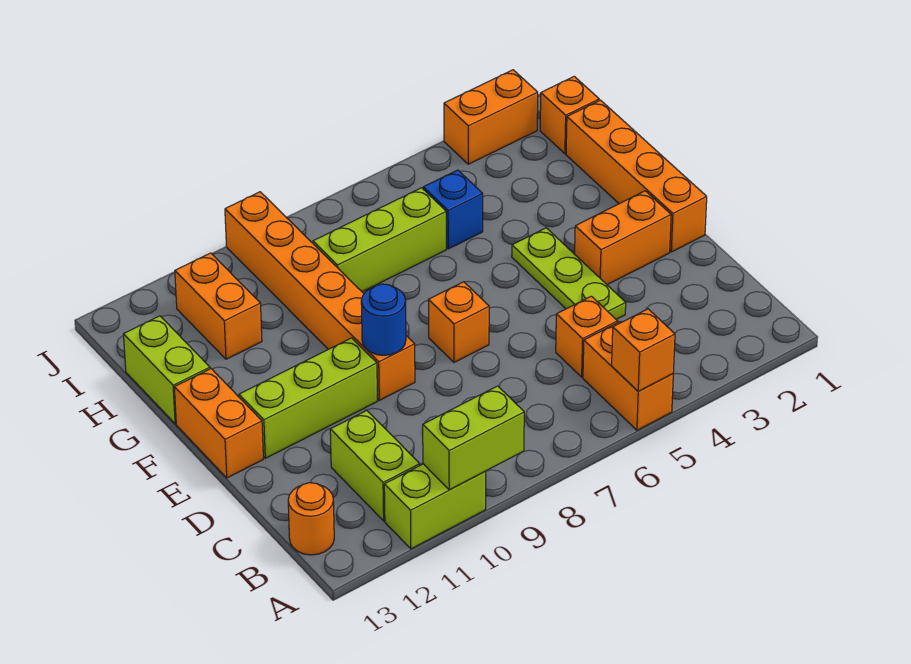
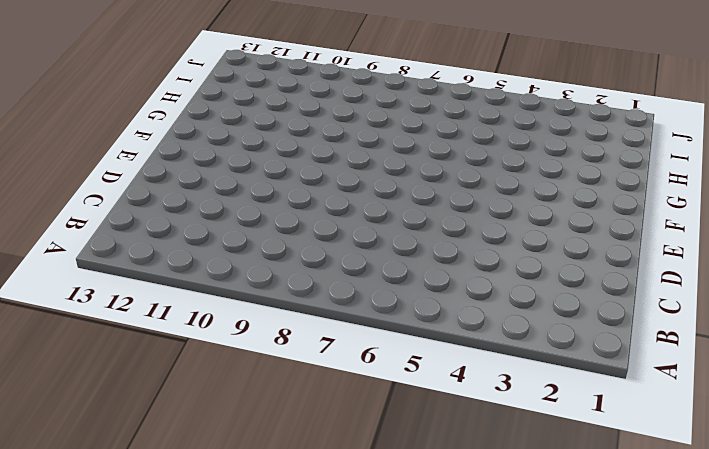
none -> orange brick A5:B5 level 1
none -> lime brick A10:A11 level 1
none -> lime brick B11:C11 level 1

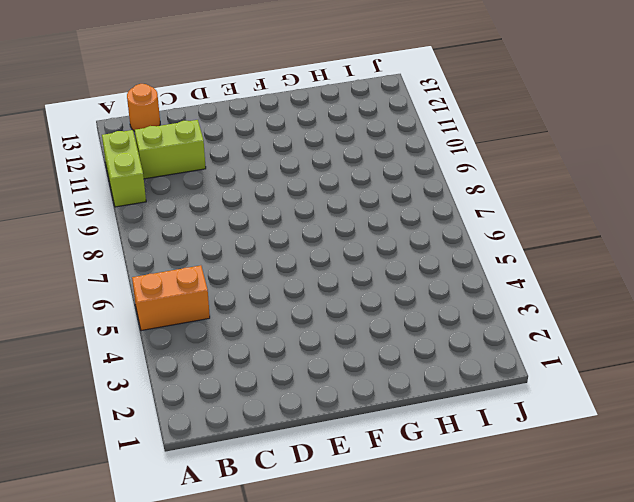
none -> orange brick C5 level 1
none -> lime plate D4:F4 level 1
none -> orange brick E1:H1 level 1

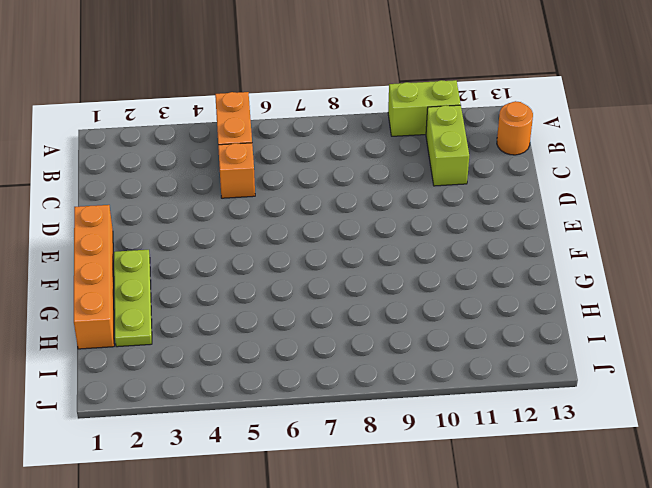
lime plate F2:H2 level 1 -> lime plate D4:F4 level 1
none -> orange brick E2:E3 level 1
none -> orange brick E7 level 1
none -> orange brick E9:J9 level 1

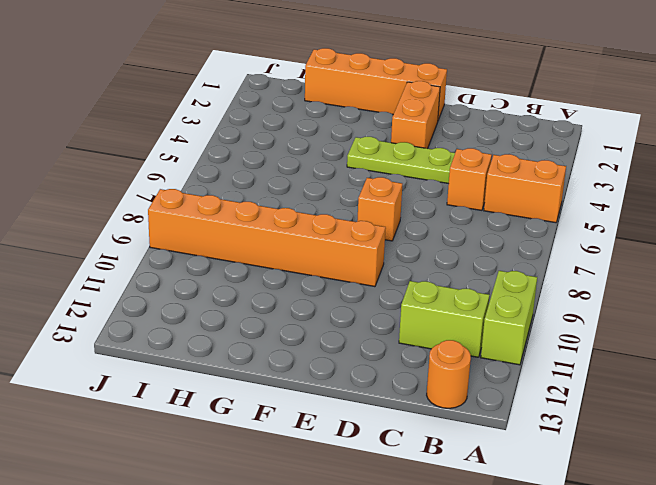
none -> lime brick E10:E12 level 1
none -> orange brick E13:F13 level 1
none -> lime brick G13:H13 level 1

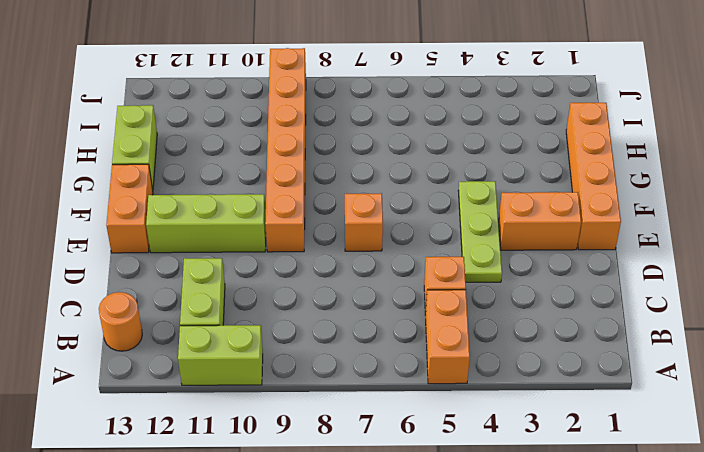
none -> blue brick H5 level 1
none -> lime brick H6:H8 level 1
none -> orange brick H11:I11 level 1

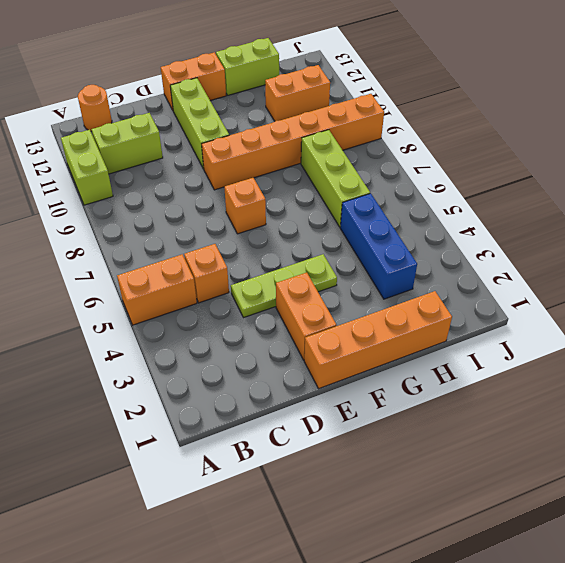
blue brick H3:H5 level 1 -> blue brick H5 level 1
none -> orange brick I1 level 1
none -> orange brick J2:J3 level 1
none -> orange brick A5 level 2

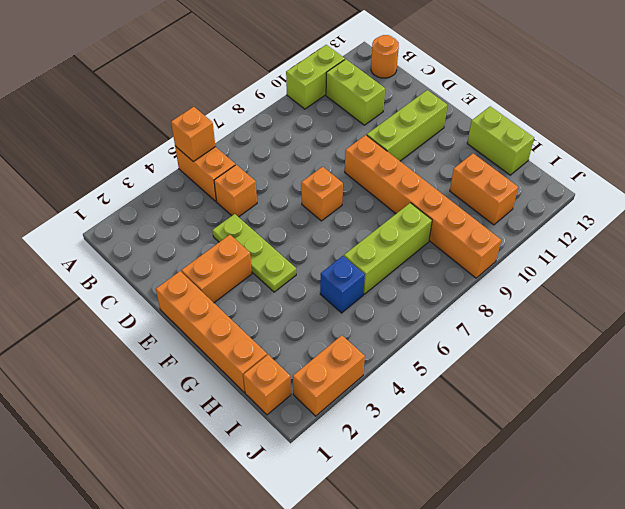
none -> orange brick E13:F13 level 1
none -> lime brick A9:A10 level 2
none -> blue round brick E9 level 2

